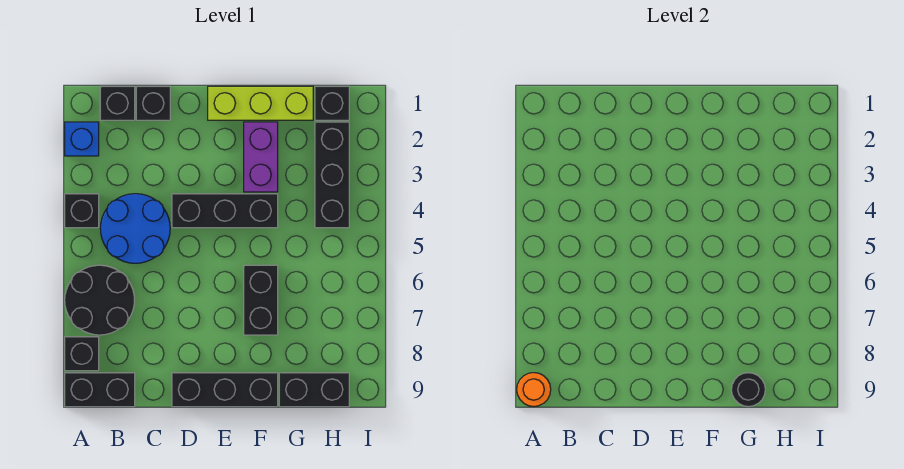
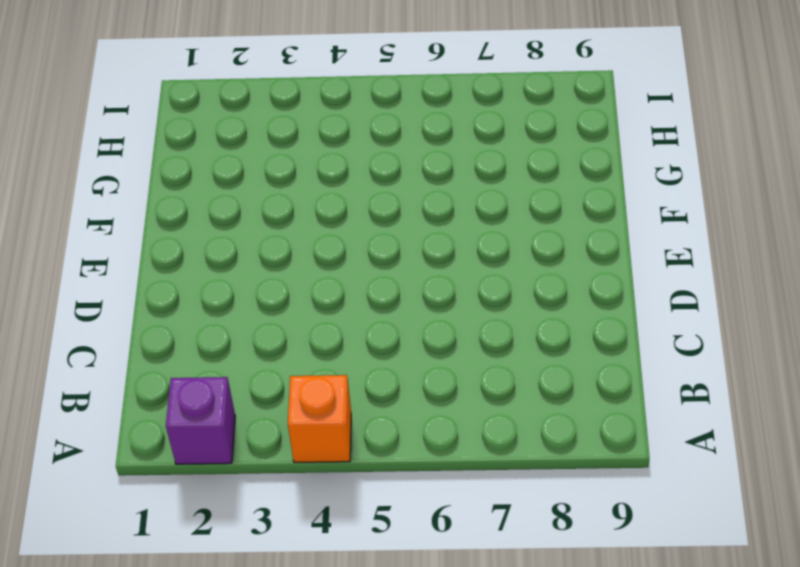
purple brick A2 level 1 -> blue brick A2 level 1
orange brick A4 level 1 -> black brick A4 level 1
none -> black round brick A6:B7 level 1
none -> black brick A8 level 1
none -> black brick A9:B9 level 1

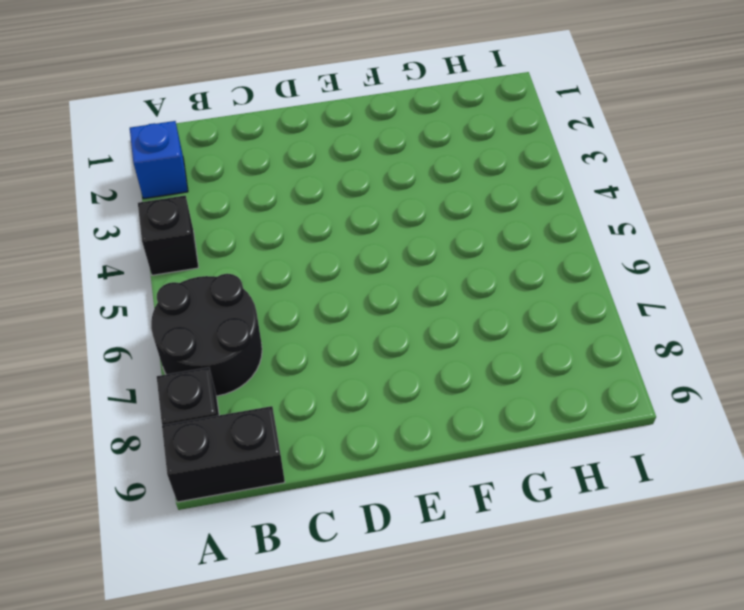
none -> black brick B1 level 1
none -> blue round brick B4:C5 level 1
none -> black brick C1 level 1

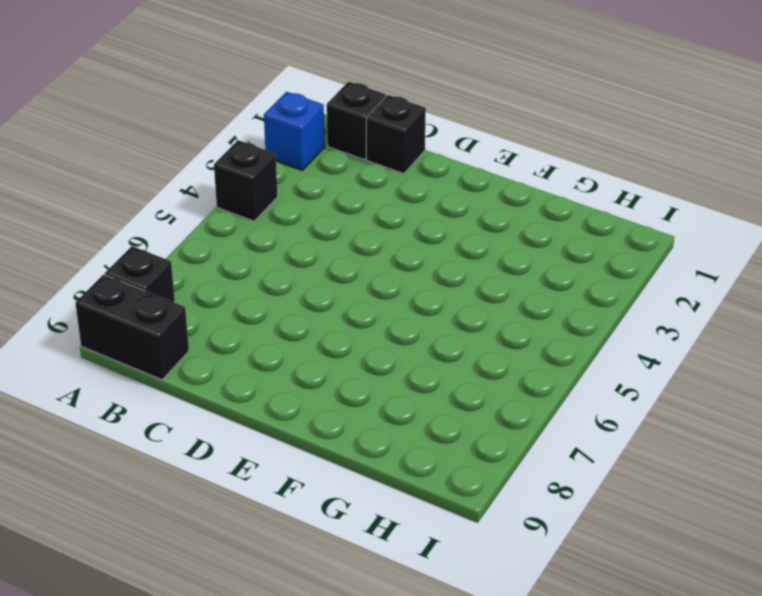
none -> black round brick A6:B7 level 1
none -> blue round brick B4:C5 level 1
none -> black brick D4:F4 level 1

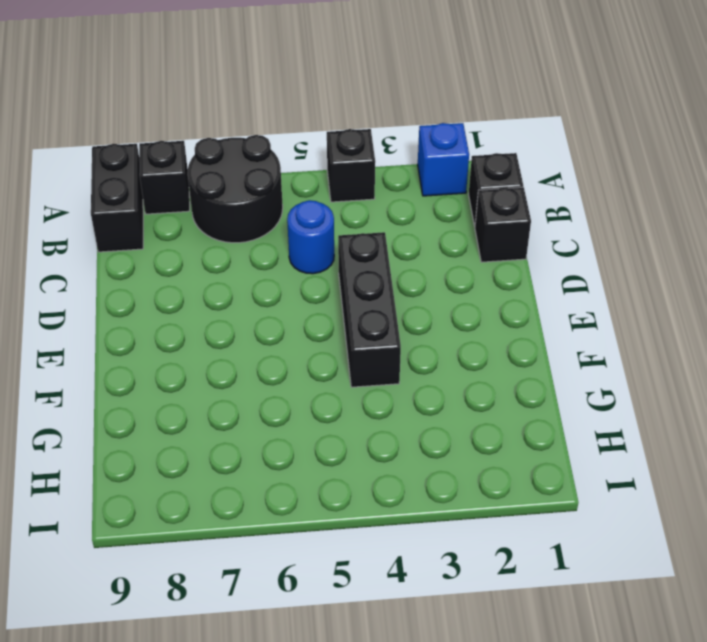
blue round brick C5 level 1 -> blue round brick B4:C5 level 1
none -> black brick D9:F9 level 1
none -> lime brick E1:G1 level 1
none -> purple brick F2:F3 level 1

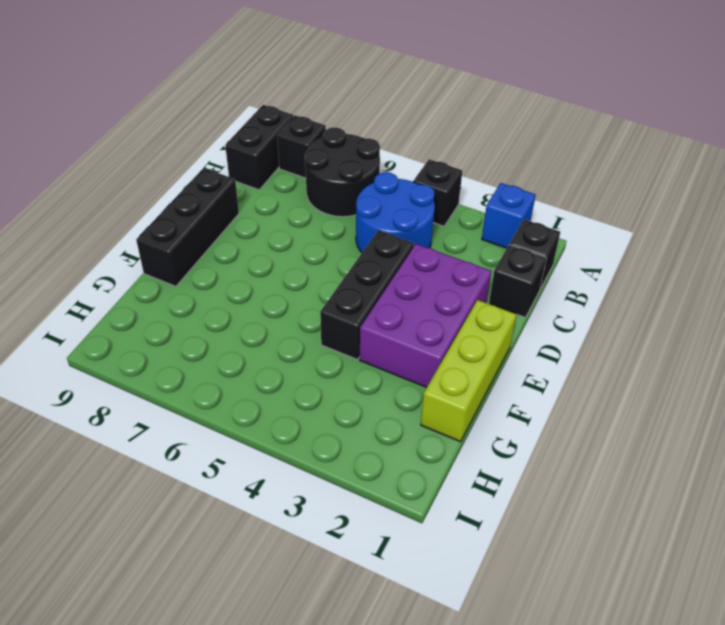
purple brick D2:F3 level 1 -> purple brick F2:F3 level 1
none -> black brick F6:F7 level 1
none -> black brick G9:H9 level 1
none -> black brick H1 level 1

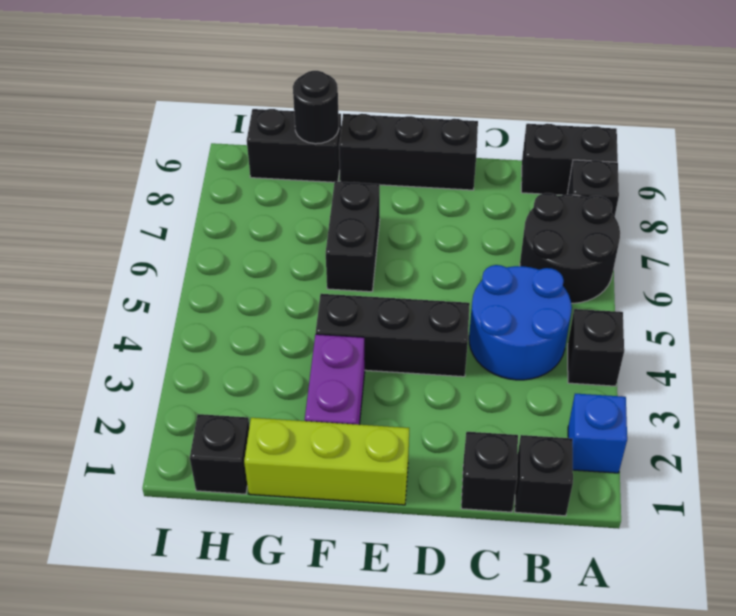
none -> black brick H2:H4 level 1
none -> orange round brick A9 level 2

